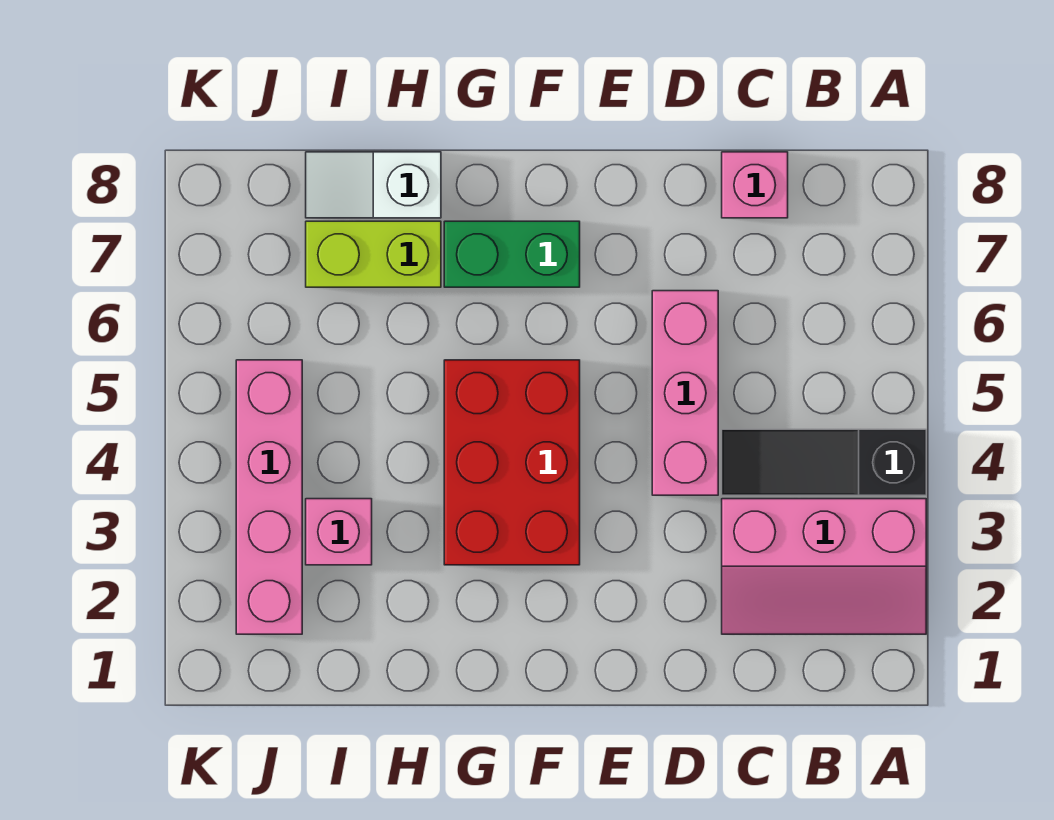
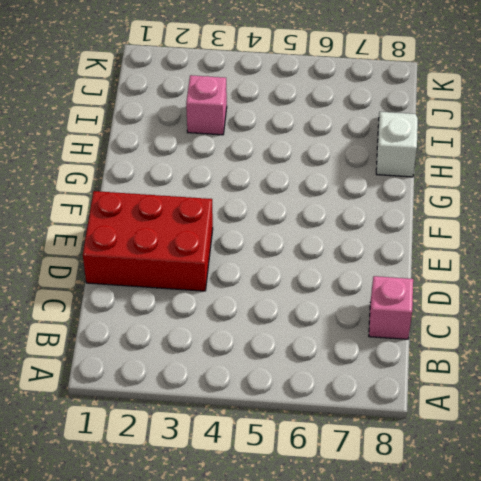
red brick D1:E3 level 1 -> red brick F3:G5 level 1
none -> pink slope A2:C3 level 1 top 3
none -> black slope A4:C4 level 1 top A

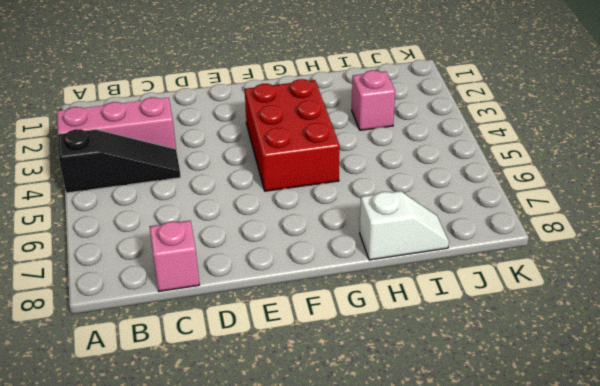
none -> pink brick D4:D6 level 1
none -> green brick F7:G7 level 1

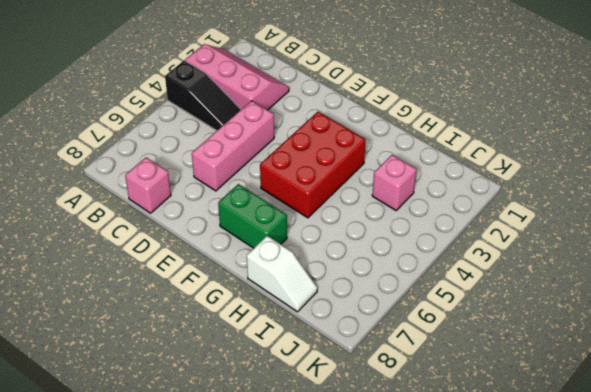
none -> lime brick H7:I7 level 1
none -> pink brick J2:J5 level 1

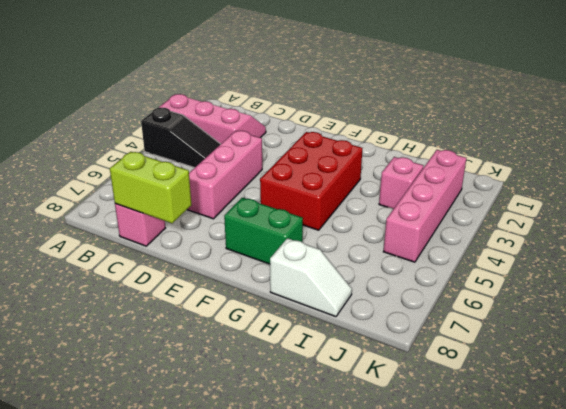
lime brick C8:D8 level 2 -> lime brick H7:I7 level 1

